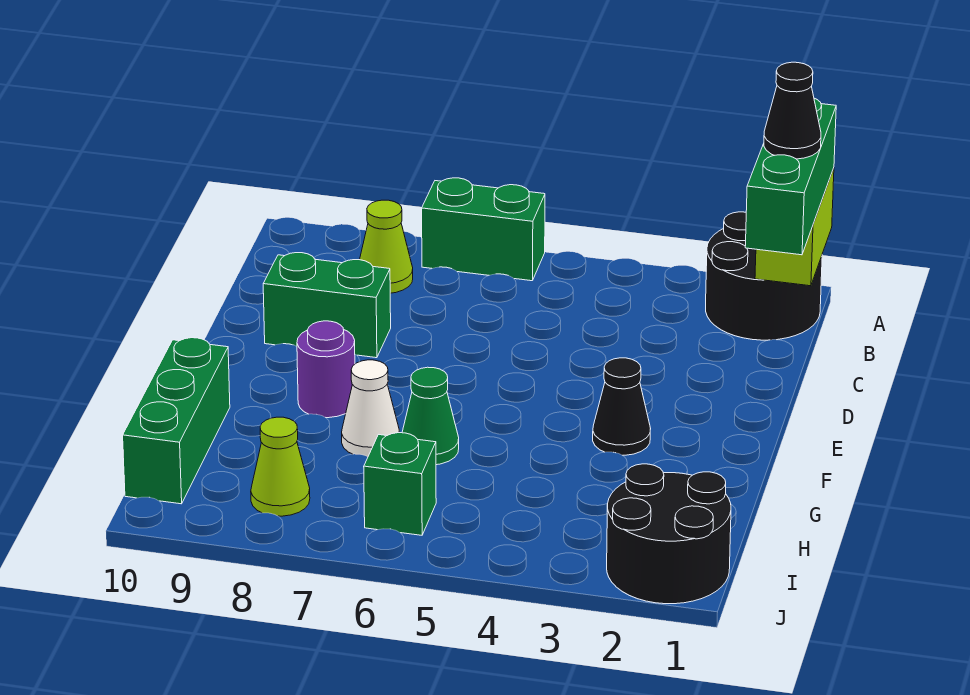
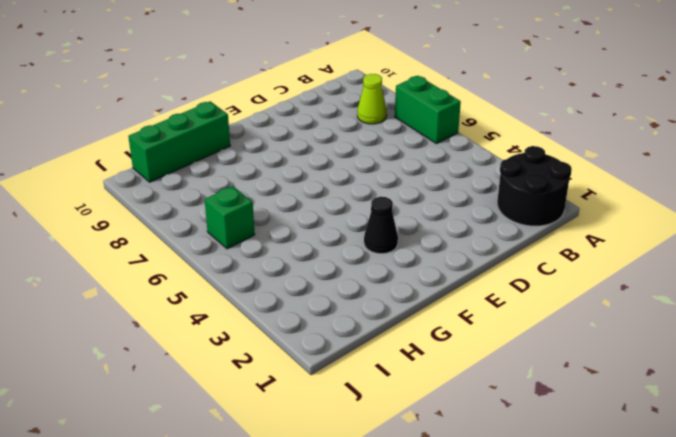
none -> green brick D8:D9 level 1
none -> purple round brick F8 level 1
none -> green cone G6 level 1

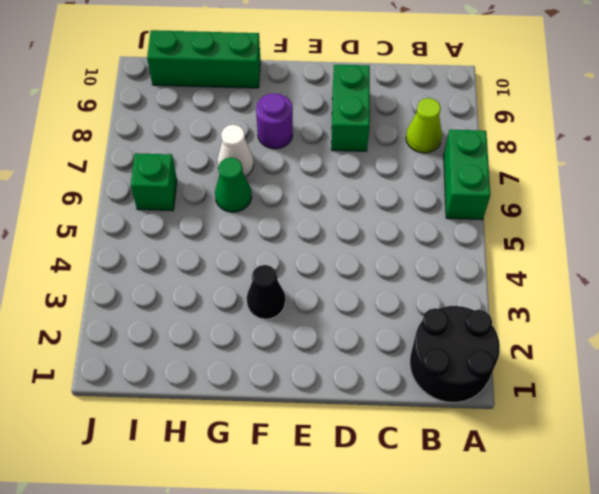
none -> black round brick I1:J2 level 1
none -> lime cone I8 level 1
none -> lime brick A1:B1 level 2

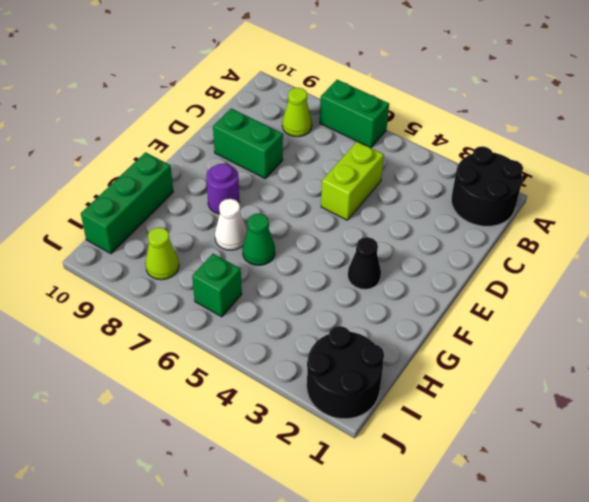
lime brick C5:D5 level 1 -> lime brick A1:B1 level 2
none -> green brick A1:C1 level 3
none -> black cone B1 level 4

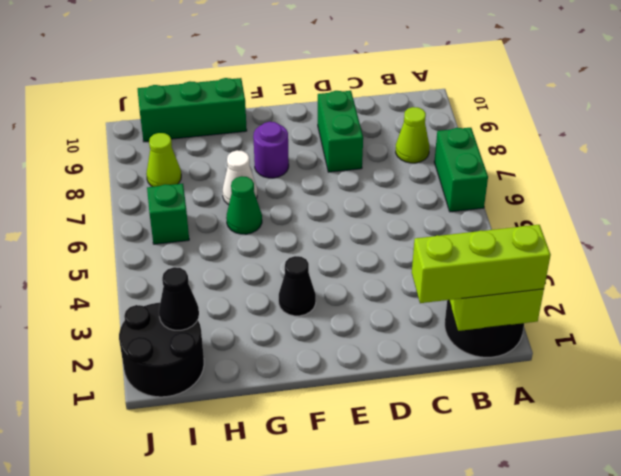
lime brick A1:C1 level 3 -> green brick A1:C1 level 3
black cone I2 level 2 -> black cone B1 level 4

